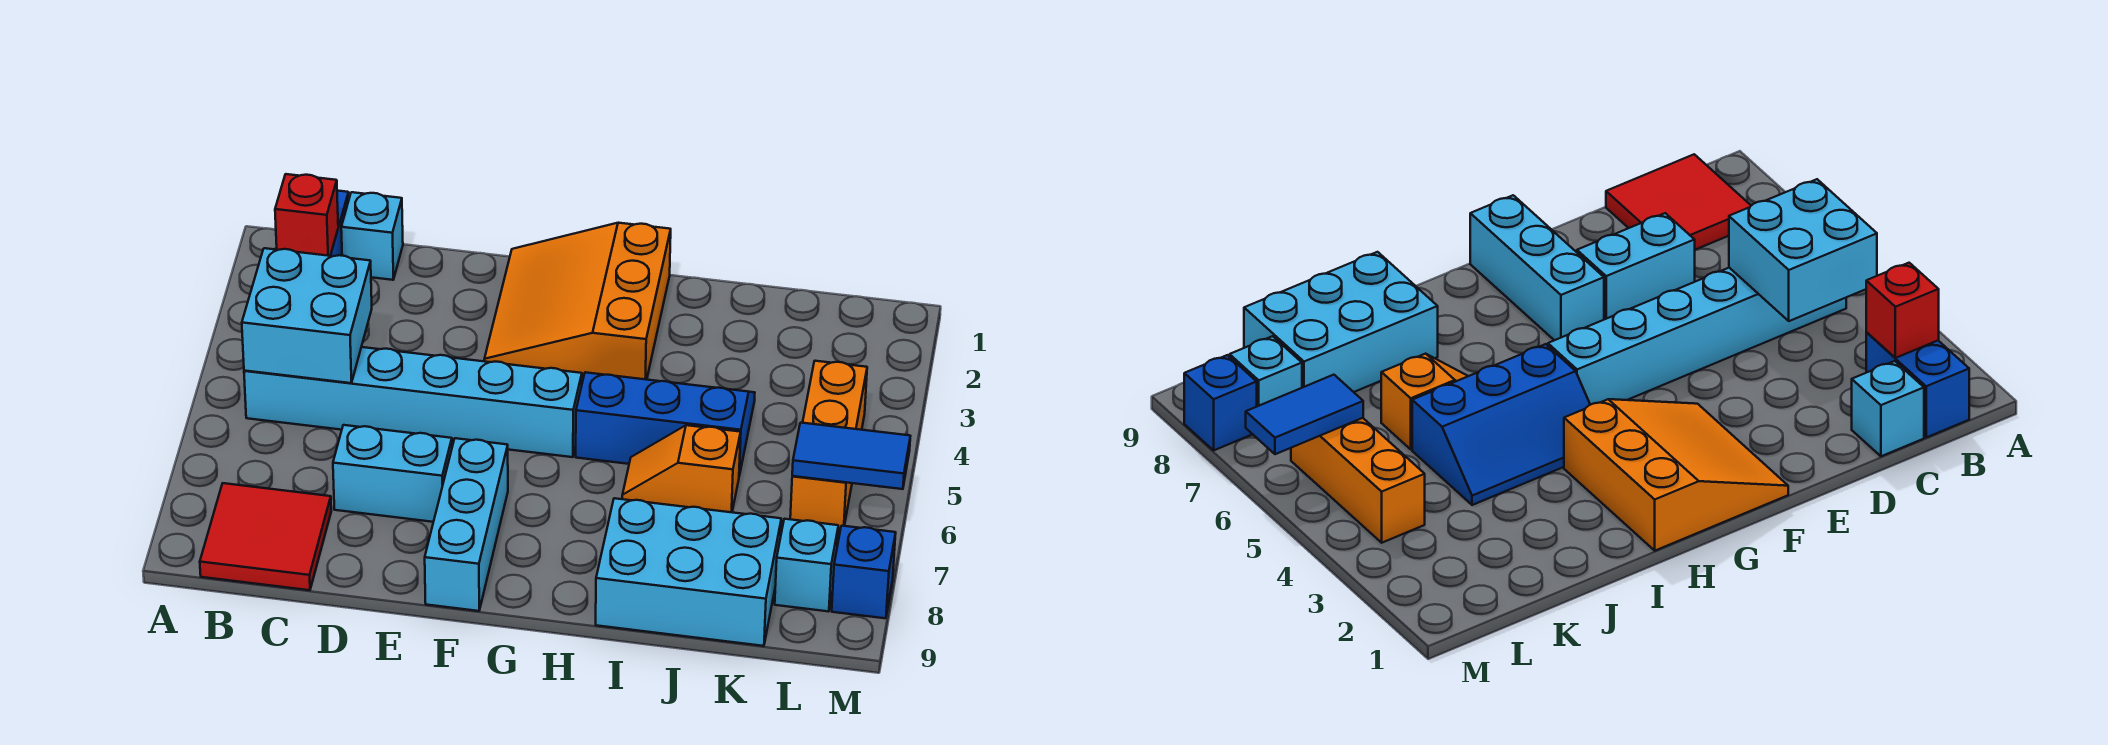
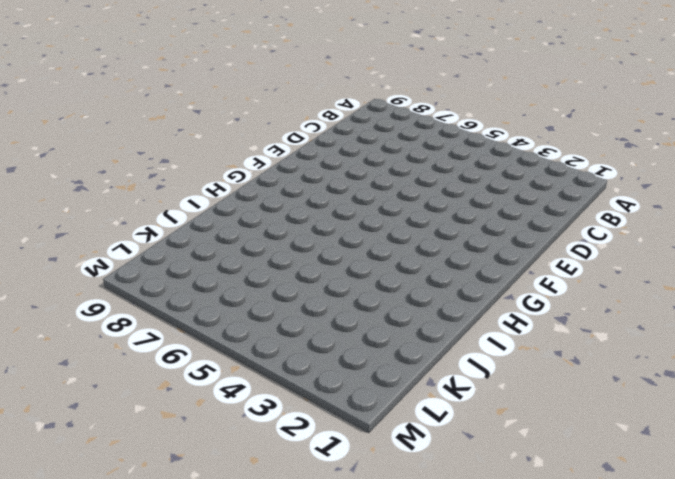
none -> blue brick B1:B2 level 1
none -> cyan brick B5:G5 level 1
none -> red tile B8:C9 level 1

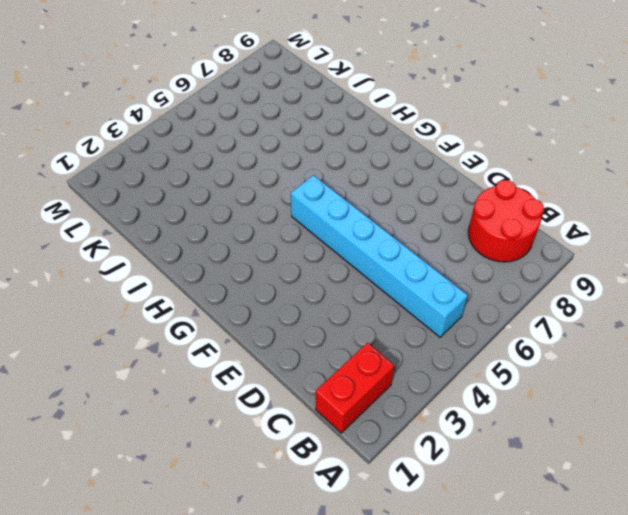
red brick B1:B2 level 1 -> blue brick B1:B2 level 1
red round brick B8:C9 level 1 -> red tile B8:C9 level 1
none -> cyan brick C1 level 1
none -> cyan brick D7:E7 level 1
none -> orange slope F1:H3 level 1 top H

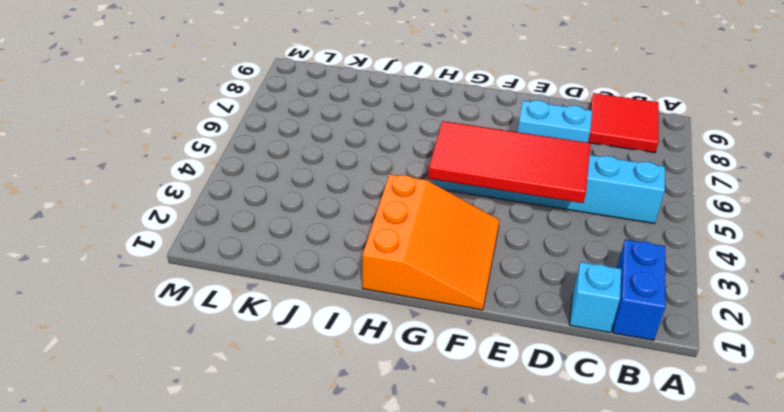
red tile D4:G5 level 2 -> none
none -> cyan brick F7:F9 level 1
none -> blue slope H4:J5 level 1 top 5
none -> orange slope I6:J6 level 1 top J

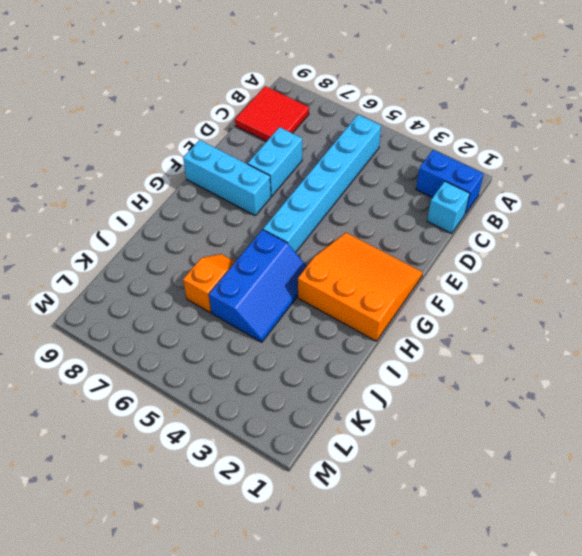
none -> cyan brick I8:K9 level 1
none -> orange brick L4:L6 level 1
none -> cyan brick L8 level 1

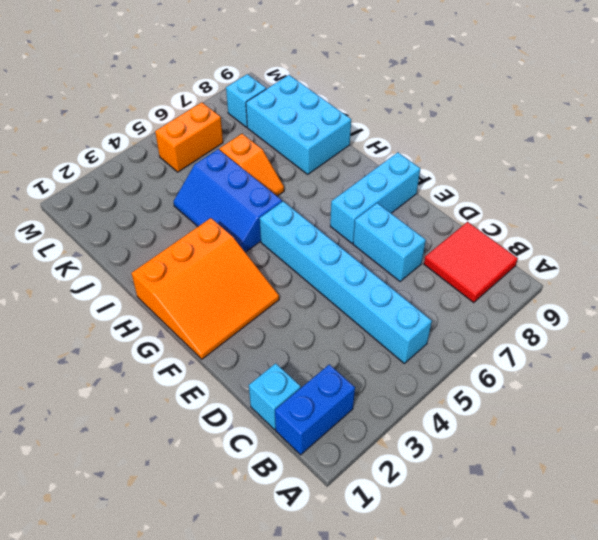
orange brick L5:L6 level 1 -> orange brick L4:L6 level 1
none -> blue brick M8 level 1
none -> red brick B2 level 2
none -> cyan brick B4:C5 level 2

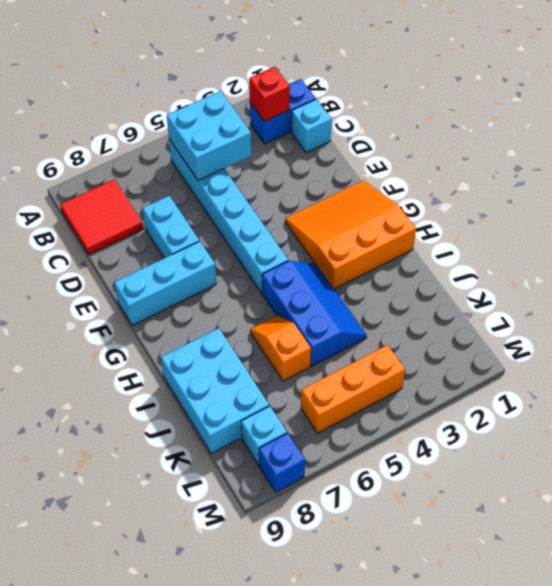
none -> blue tile L6:M6 level 2

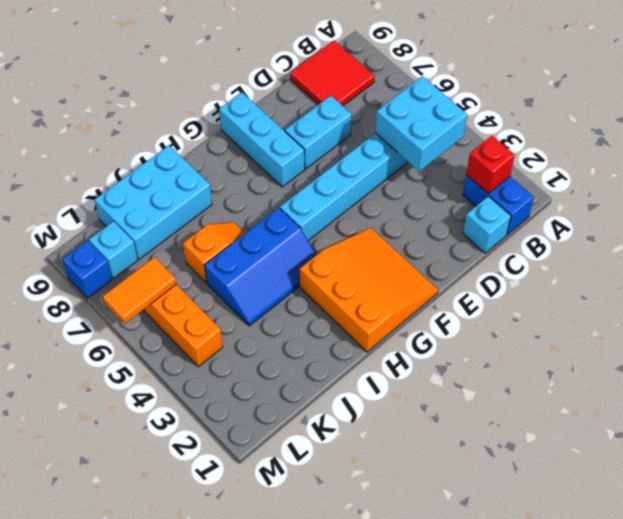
orange tile L6:M6 level 2 -> blue tile L6:M6 level 2

